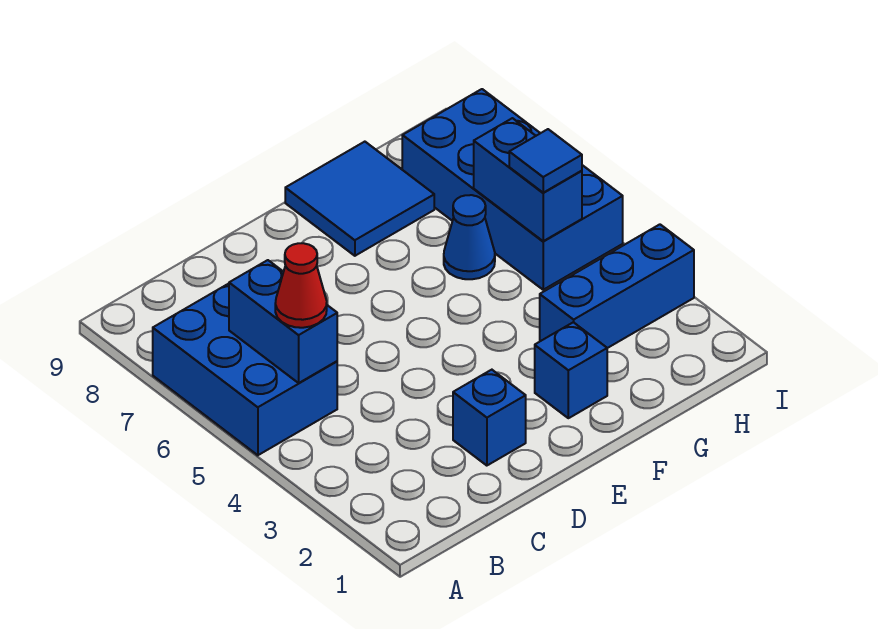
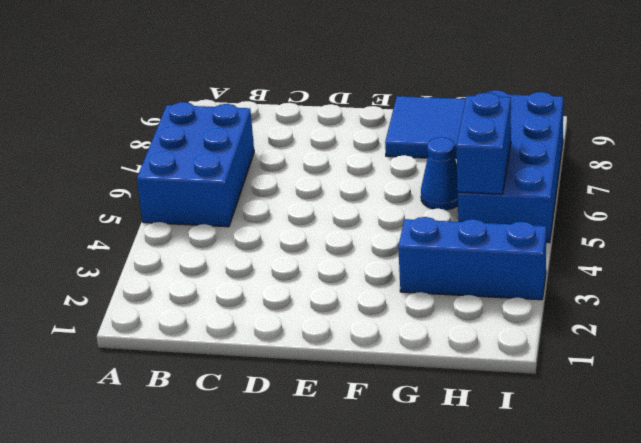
none -> blue brick D2 level 1
none -> blue brick F2 level 1

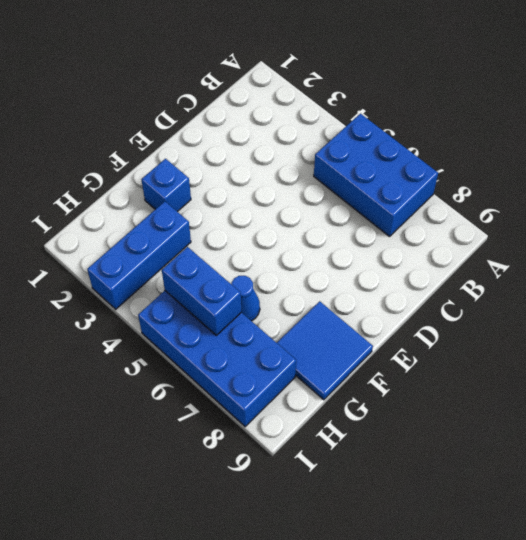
none -> blue brick D2 level 1
none -> blue brick B5:B6 level 2

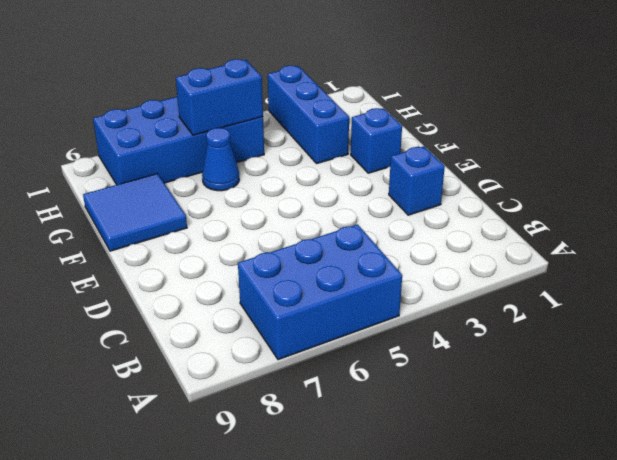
none -> blue brick B5:B6 level 2
none -> red cone B5 level 3

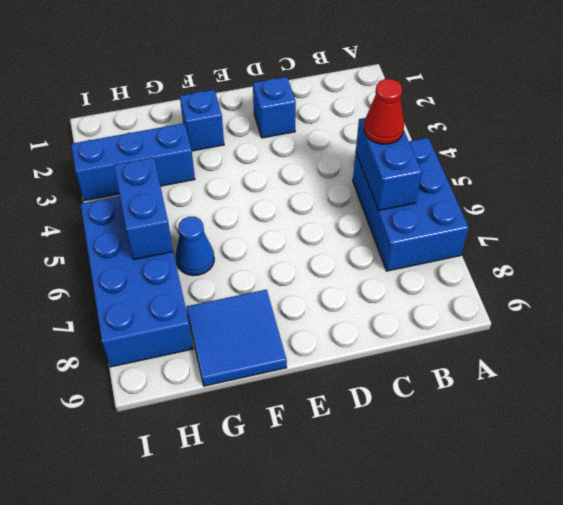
none -> blue tile H5 level 3

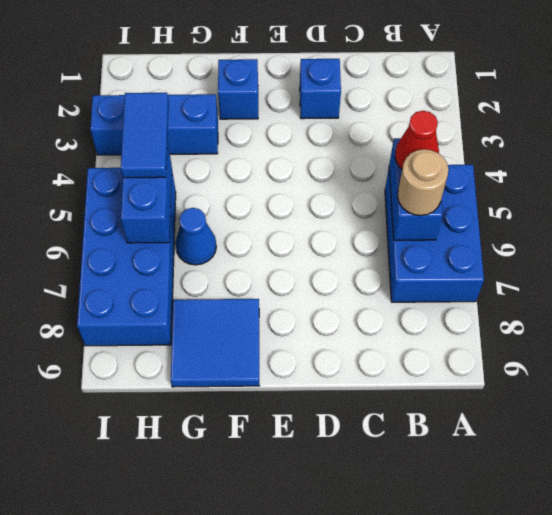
tan round brick B6 level 3 -> none
blue tile H4:H5 level 3 -> blue tile H5 level 3

